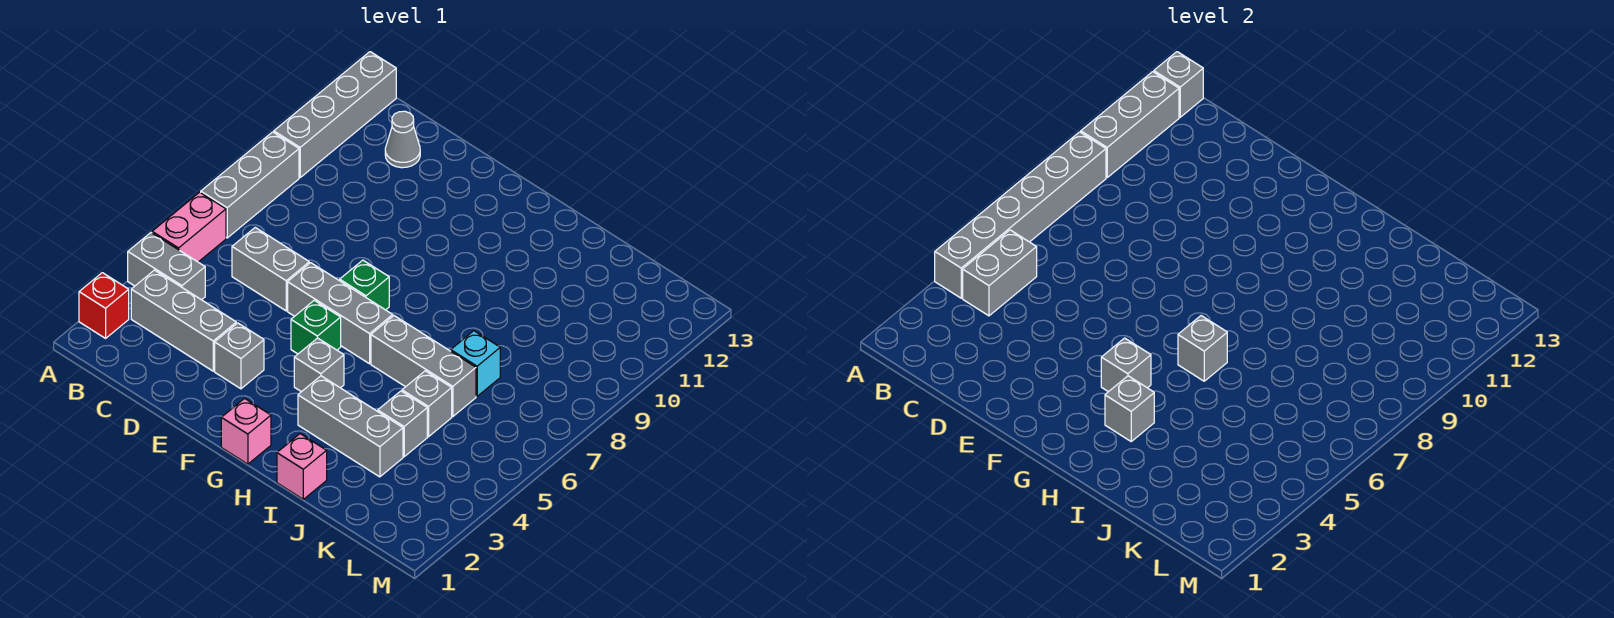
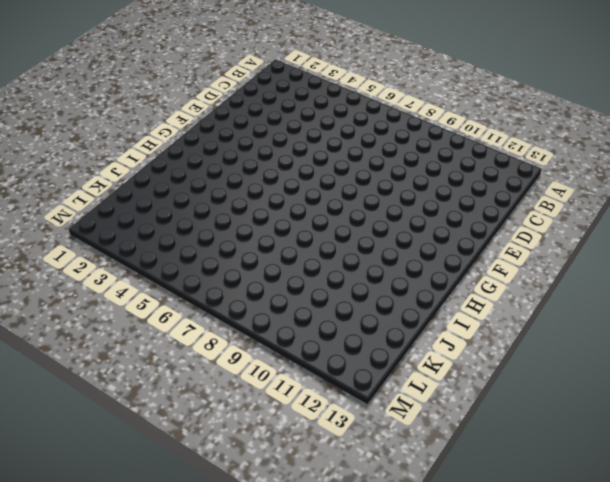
none -> red brick A2 level 1
none -> grey brick A4:B4 level 1
none -> pink brick A5:A6 level 1

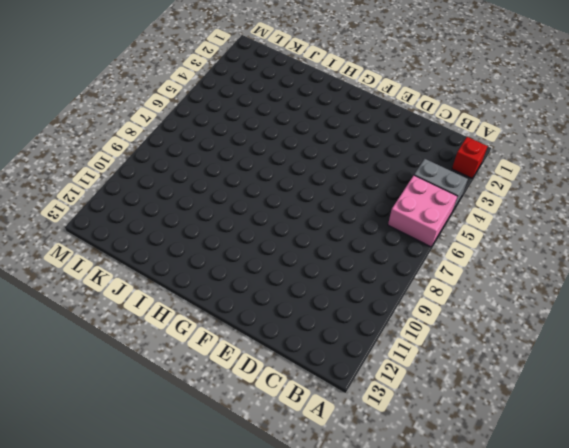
pink brick A5:B6 level 1 -> pink brick A5:A6 level 1
none -> grey brick A7:A9 level 1
none -> grey brick A10:A13 level 1
none -> grey brick B3:D3 level 1

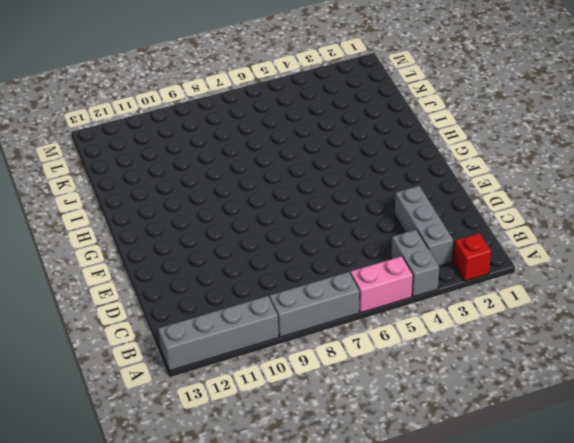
none -> grey brick C6:D6 level 1
none -> grey cone C12 level 1
none -> grey brick E3 level 1

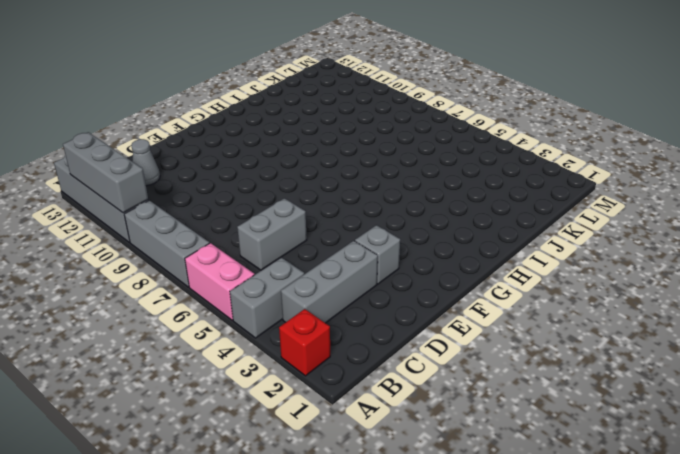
none -> grey brick E6:G6 level 1
none -> green brick F5 level 1
none -> green brick F7 level 1

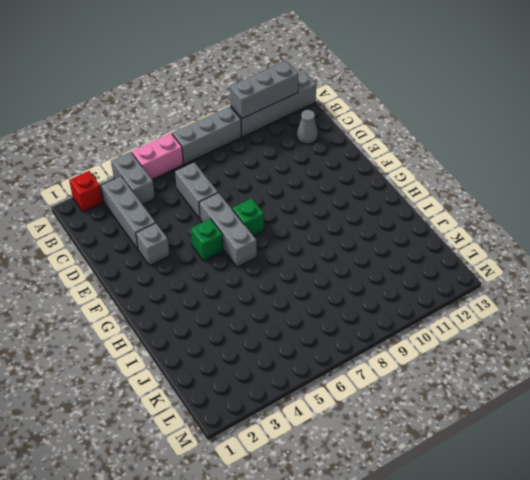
none -> pink brick G1 level 1
none -> grey brick G4 level 1
none -> grey brick H3:J3 level 1

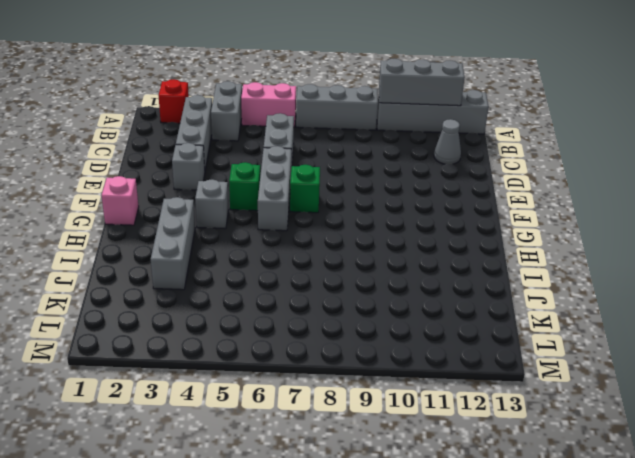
none -> grey brick H6:J6 level 1
none -> pink brick I1 level 1
none -> grey brick J4 level 1

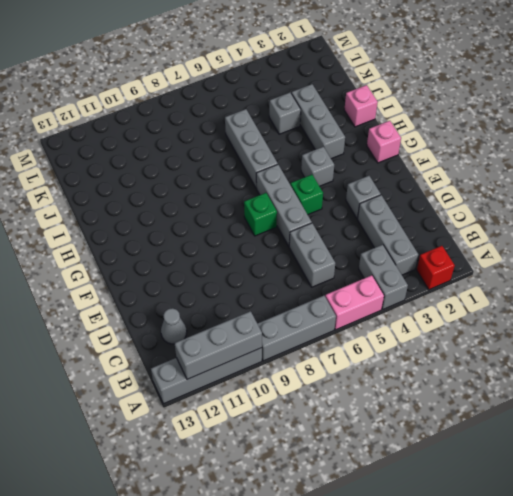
none -> grey brick J5 level 1
none -> cyan brick J7 level 1
none -> grey brick A4:A9 level 2

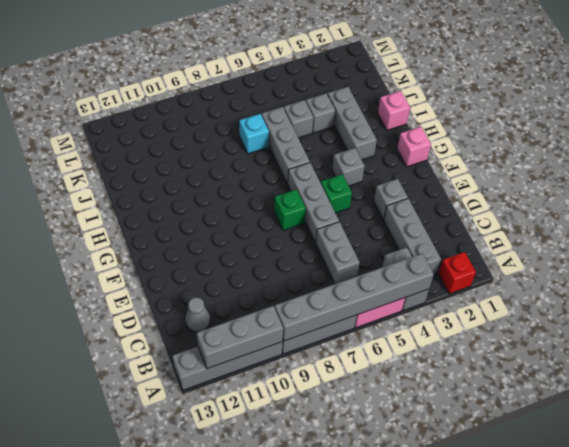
none -> grey brick A13 level 2
none -> grey brick B4:B5 level 2
none -> grey brick G4 level 2

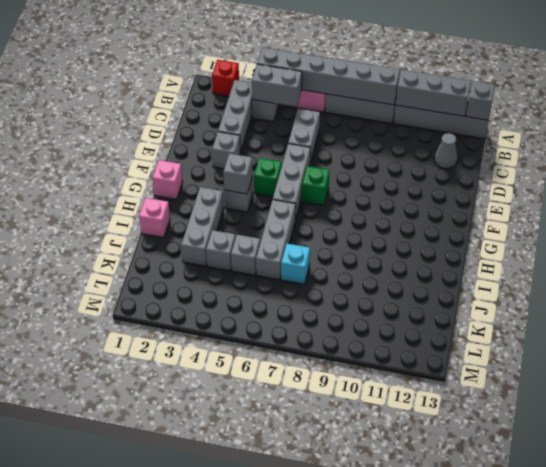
none -> grey brick H3 level 2
none -> grey brick H6 level 2

